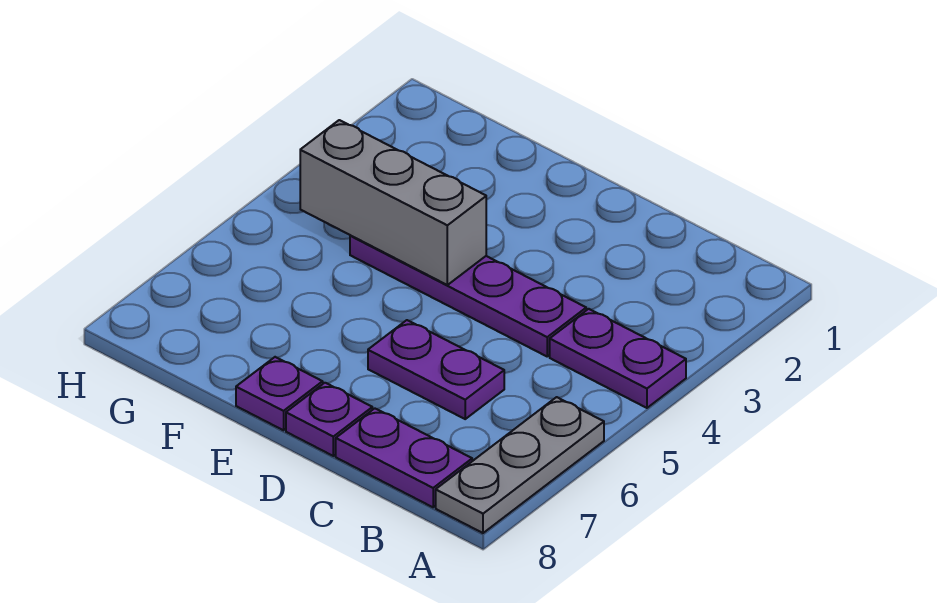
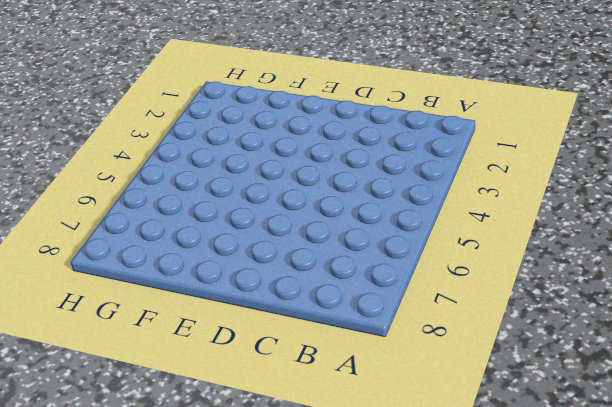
none -> purple plate A4:B4 level 1
none -> grey plate A6:A8 level 1

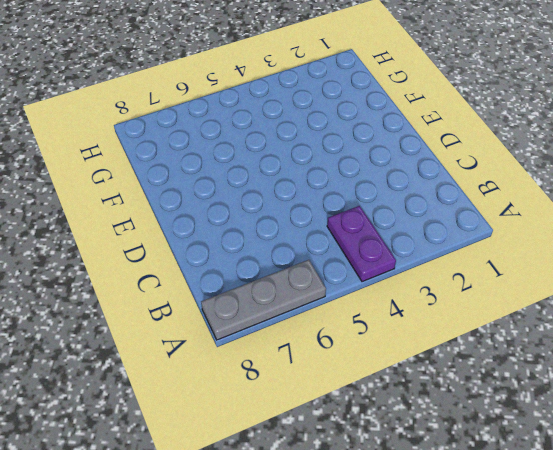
none -> purple plate B8:C8 level 1
none -> purple plate C4:F4 level 1

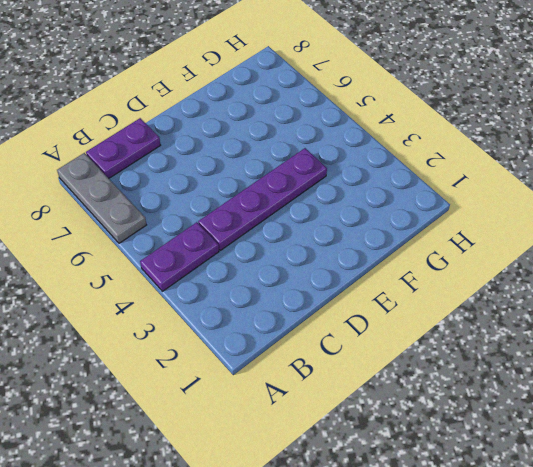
none -> purple plate C6:D6 level 1
none -> purple plate D8 level 1

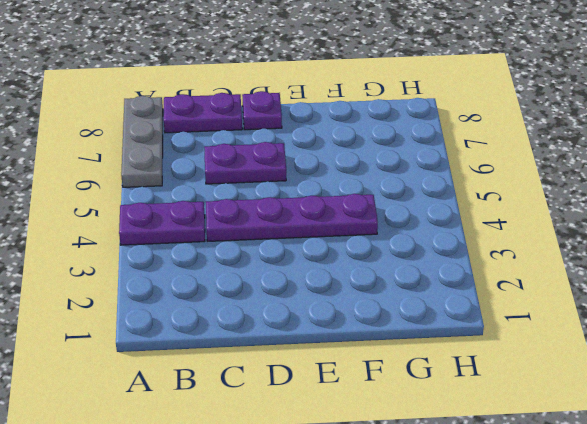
none -> purple plate E8 level 1
none -> grey brick E4:G4 level 2

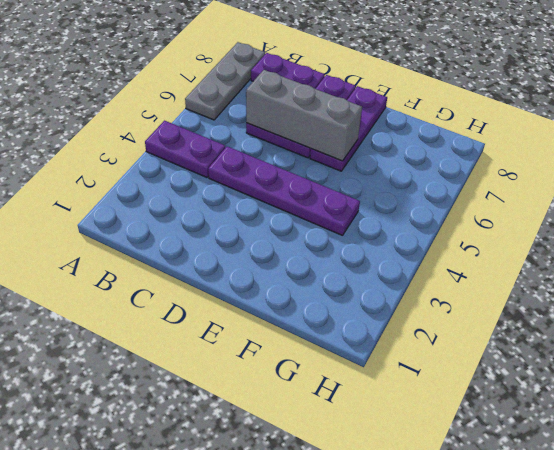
grey brick C6:E6 level 2 -> grey brick E4:G4 level 2
purple plate E6:E8 level 1 -> purple plate E8 level 1

